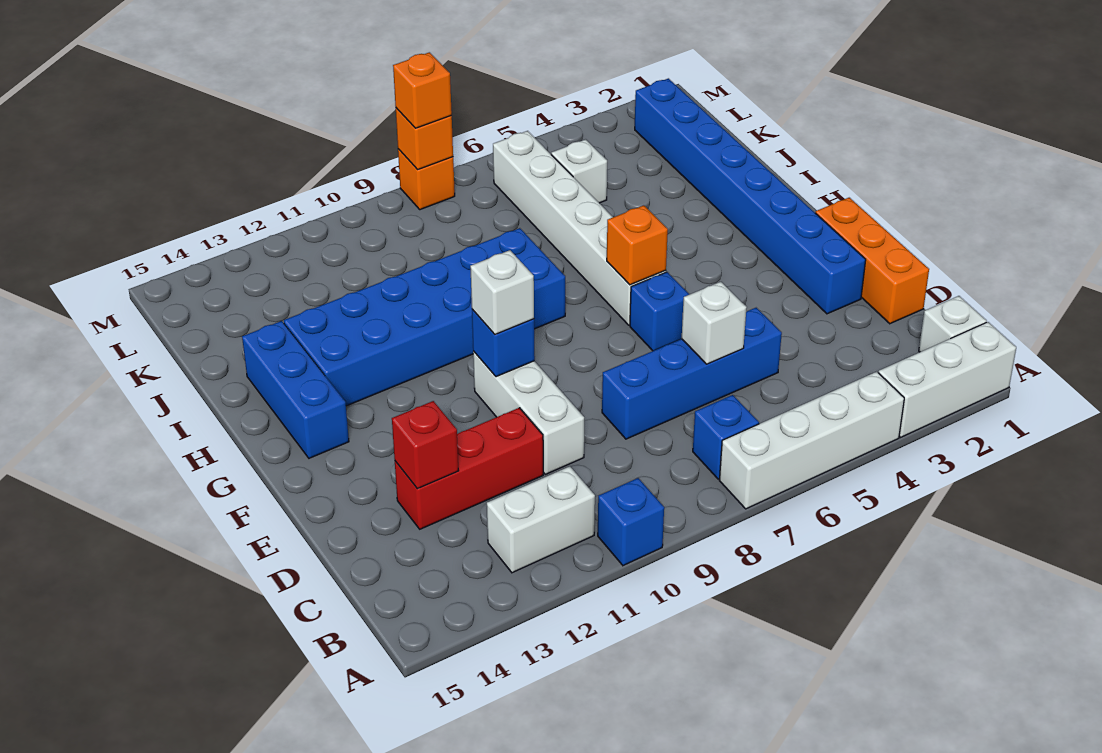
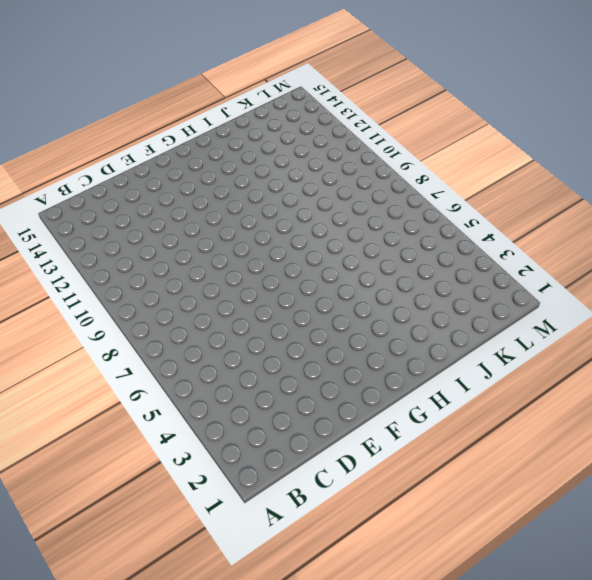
none -> white brick A1:A3 level 1
none -> white brick A4:A7 level 1
none -> blue brick A10 level 1

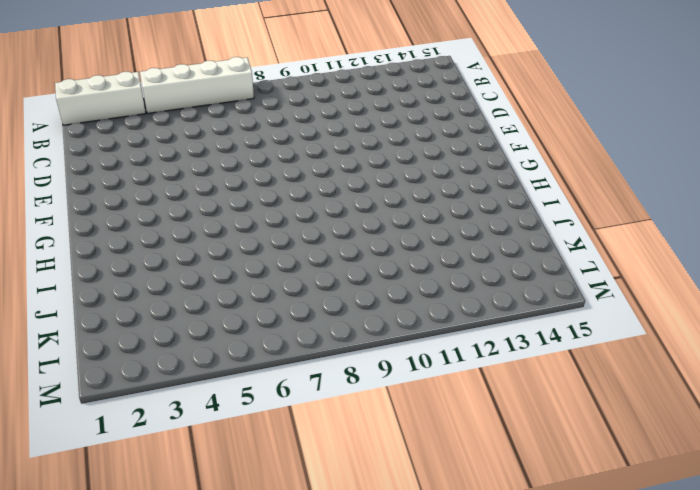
none -> blue brick A10 level 1
none -> white brick B1 level 1
none -> blue brick B7 level 1

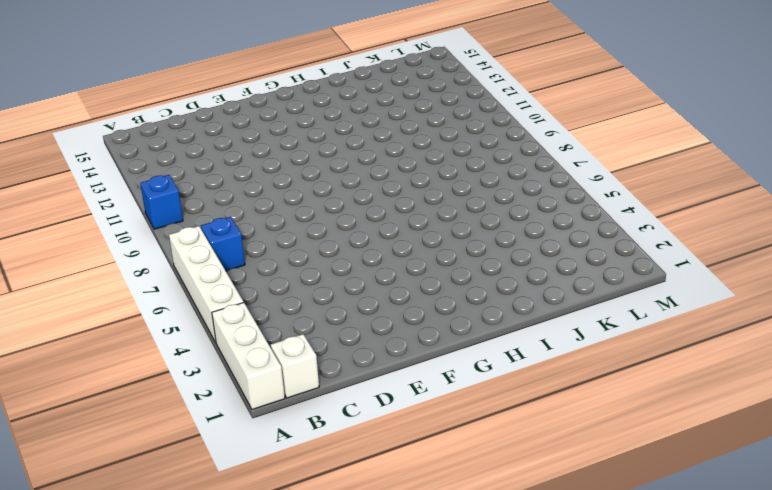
none -> white brick B11:B12 level 1
none -> orange brick D1:F1 level 1
none -> blue brick D5:D8 level 1

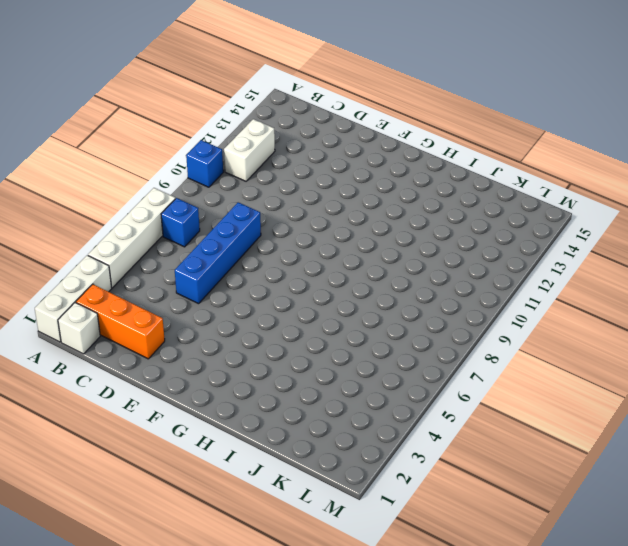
orange brick B2:D2 level 1 -> orange brick D1:F1 level 1
none -> white brick D10:F10 level 1
none -> red brick D11:D13 level 1
none -> blue brick E2:L2 level 1

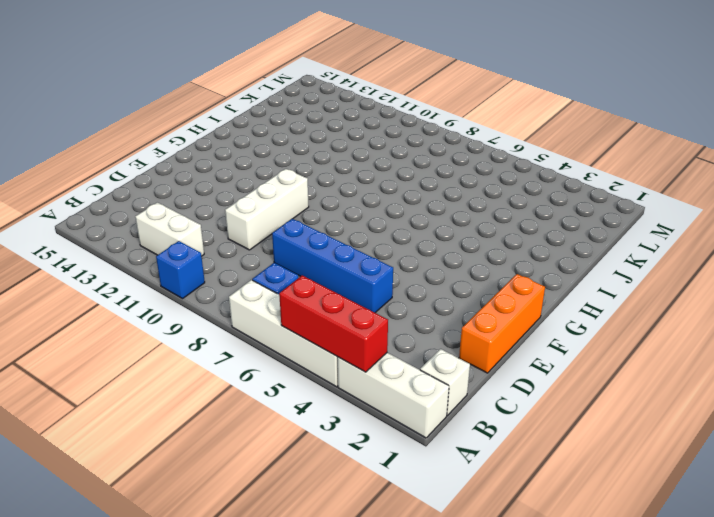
red brick A3:A5 level 2 -> red brick D11:D13 level 1
none -> blue brick E2:L2 level 1
none -> blue brick F6 level 1
none -> white brick G6:L6 level 1

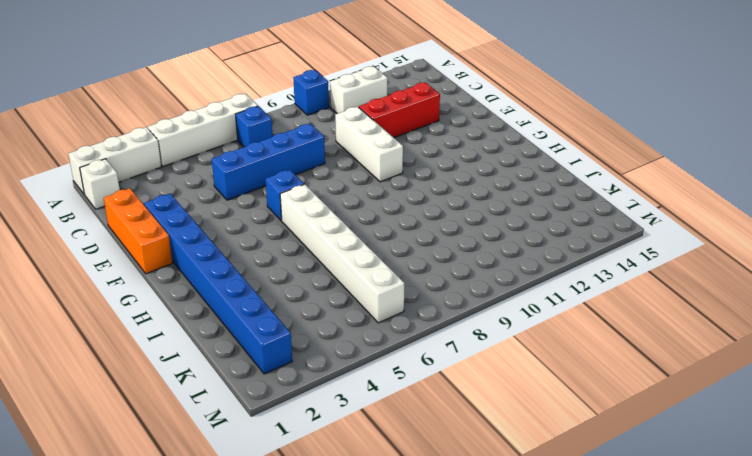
none -> blue brick G14:I14 level 1
none -> blue brick H8:I13 level 1
none -> white brick K5 level 1

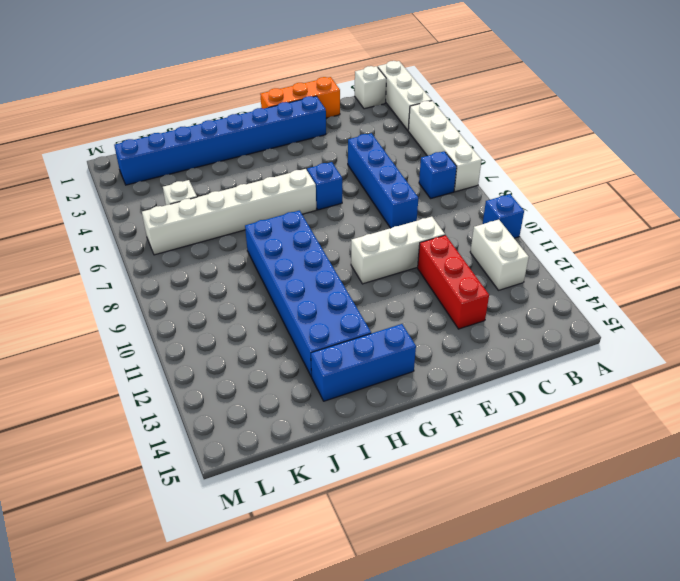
none -> orange brick M8 level 1
none -> white brick D6 level 2
none -> red brick D13 level 2

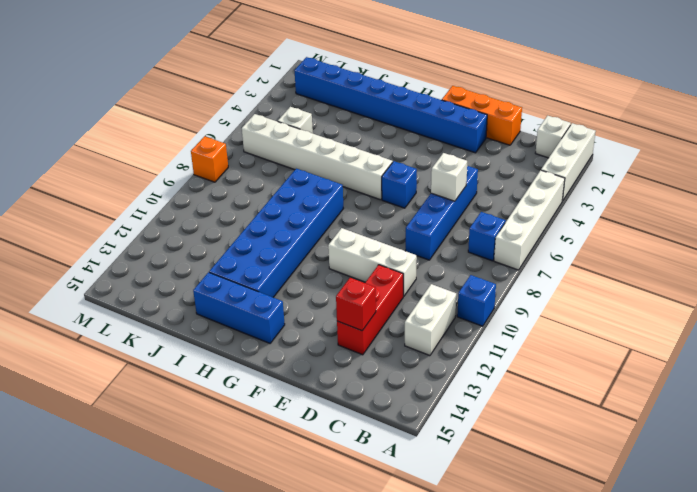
none -> blue brick F10 level 2
none -> orange brick G6 level 2
none -> orange brick M8 level 2

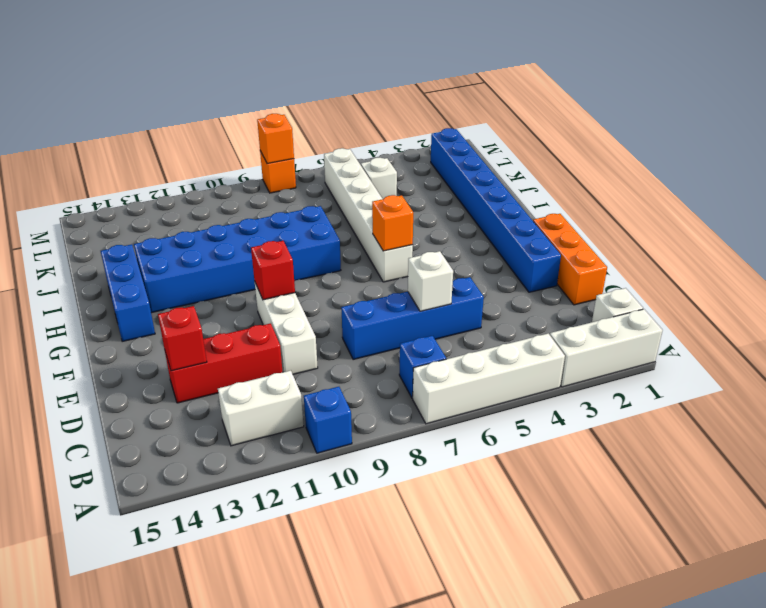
red brick F10 level 2 -> blue brick F10 level 2
none -> blue brick F6 level 1
none -> white brick F10 level 3
none -> orange brick M8 level 3

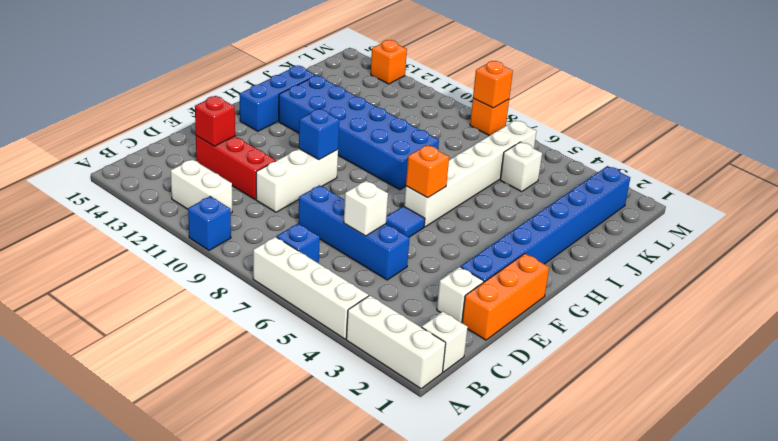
white brick D2 level 1 -> white brick F10 level 3
blue tile F6 level 1 -> blue brick F6 level 1
orange brick M13 level 1 -> orange brick M8 level 3

